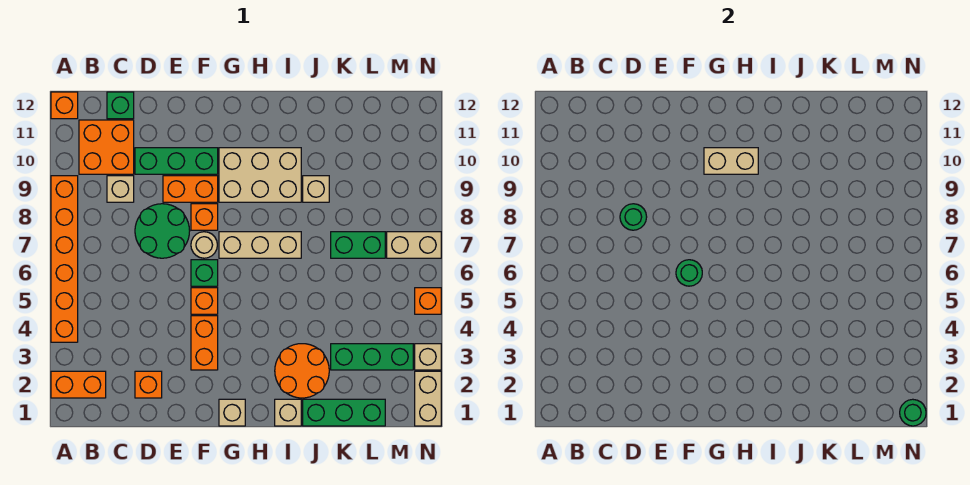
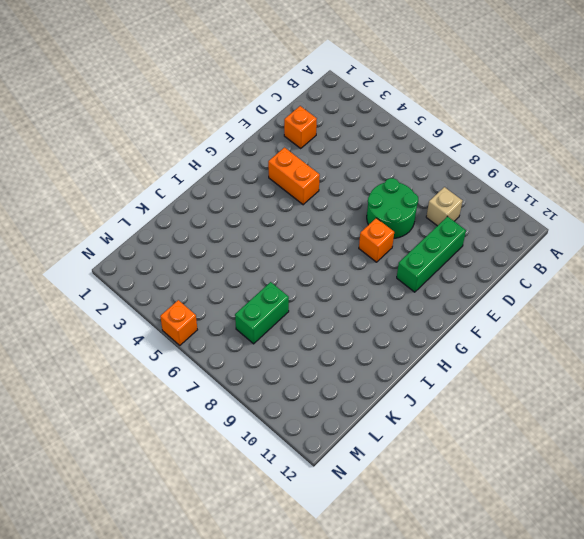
none -> orange brick A2:B2 level 1
none -> orange brick A4:A9 level 1
none -> orange brick A12 level 1
none -> orange brick B10:C11 level 1

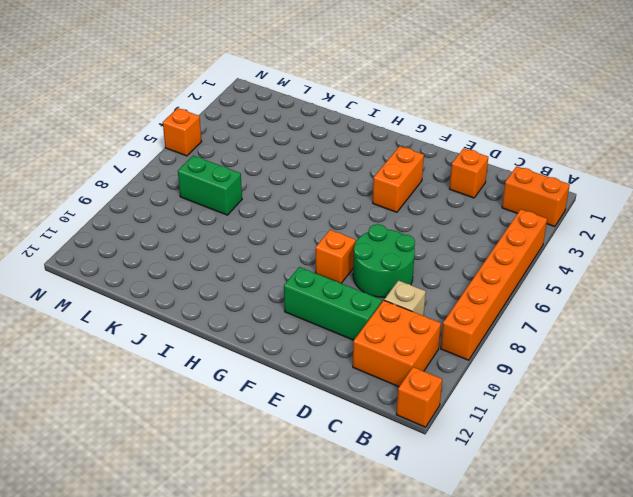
none -> green brick C12 level 1
none -> orange brick E9:F9 level 1
none -> orange brick F5 level 1
none -> green brick F6 level 1

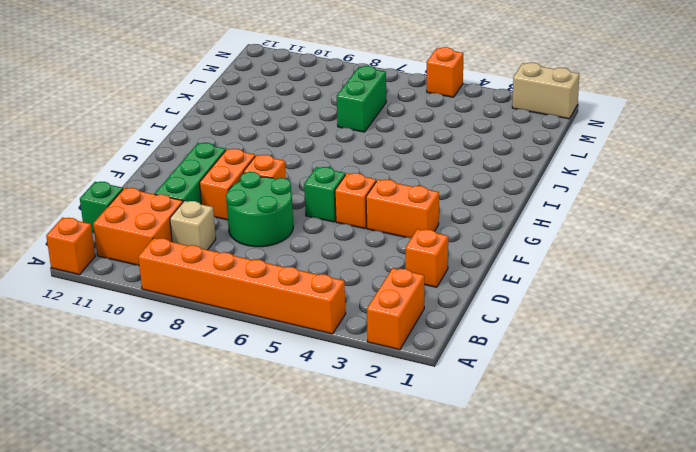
none -> tan round brick F7 level 1
none -> tan brick G1 level 1
none -> tan brick G7:I7 level 1
none -> tan brick G9:I10 level 1

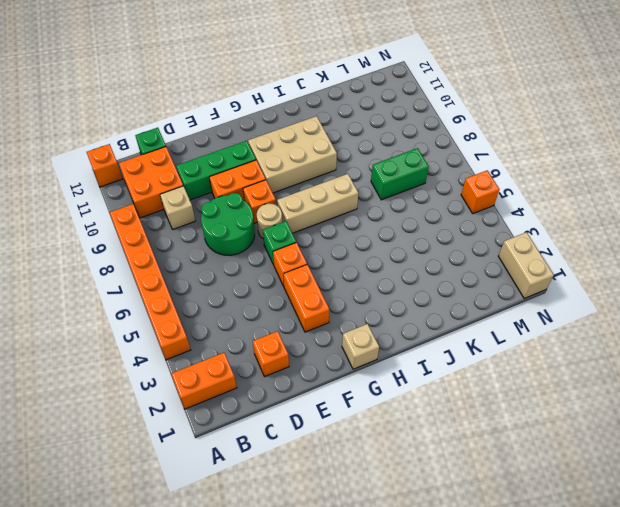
none -> tan brick I1 level 1
none -> orange round brick I2:J3 level 1
none -> green brick J1:L1 level 1
none -> tan brick J9 level 1

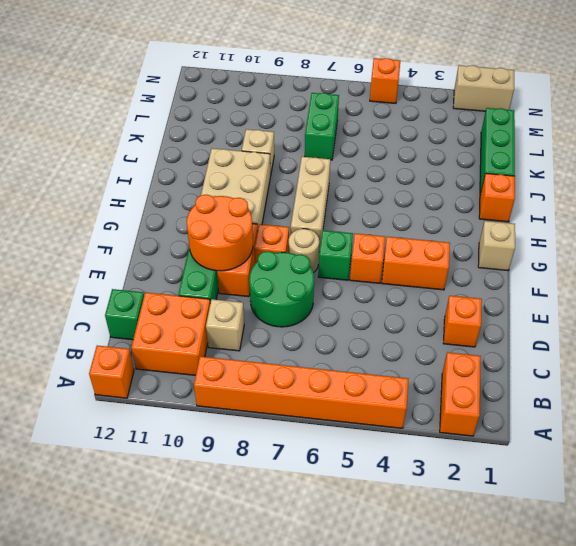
orange round brick E9:F10 level 2 -> orange round brick I2:J3 level 1
orange brick I1 level 1 -> tan brick I1 level 1
none -> green brick K3:M3 level 1
none -> tan brick M7:N7 level 1
none -> tan brick N3 level 1
none -> green round brick D8 level 2

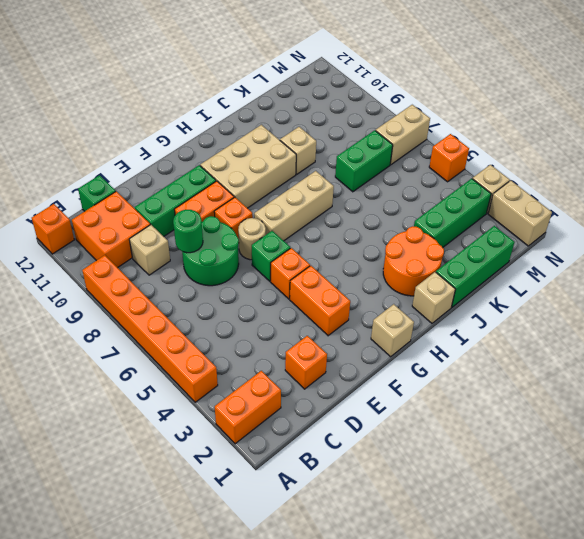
none -> green round brick F6 level 2
none -> tan brick G10:H10 level 2
none -> green round brick N1 level 2

